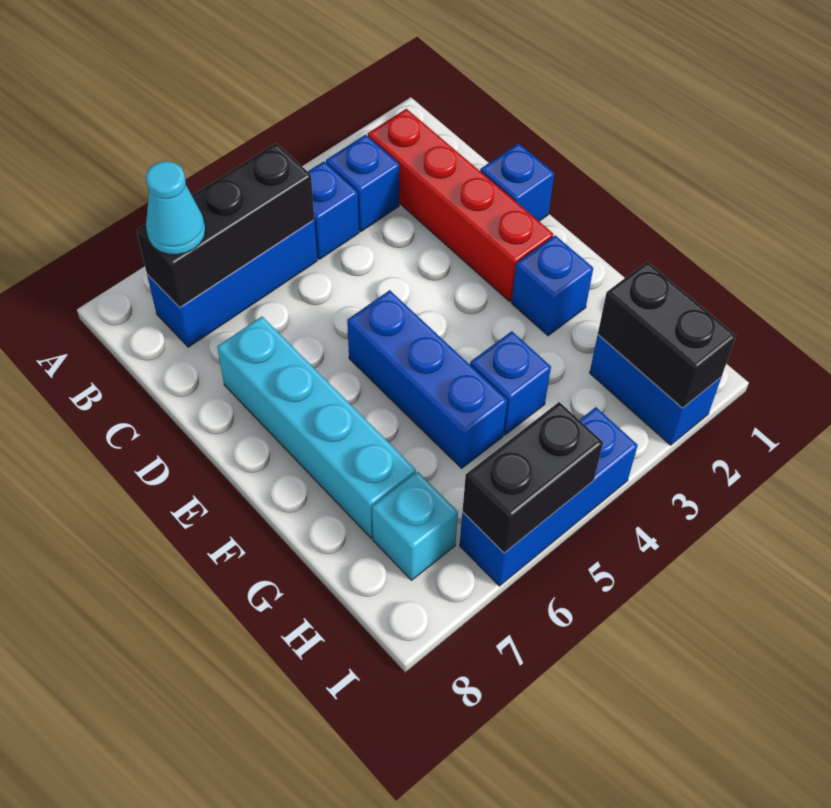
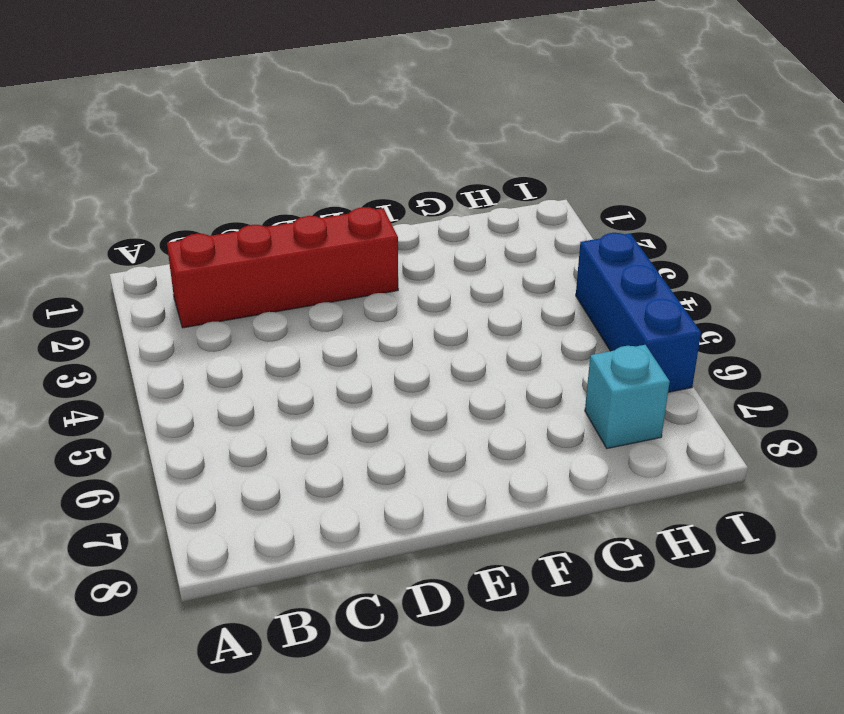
none -> blue brick B3 level 1
none -> blue brick B4 level 1
none -> blue brick B5:B7 level 1

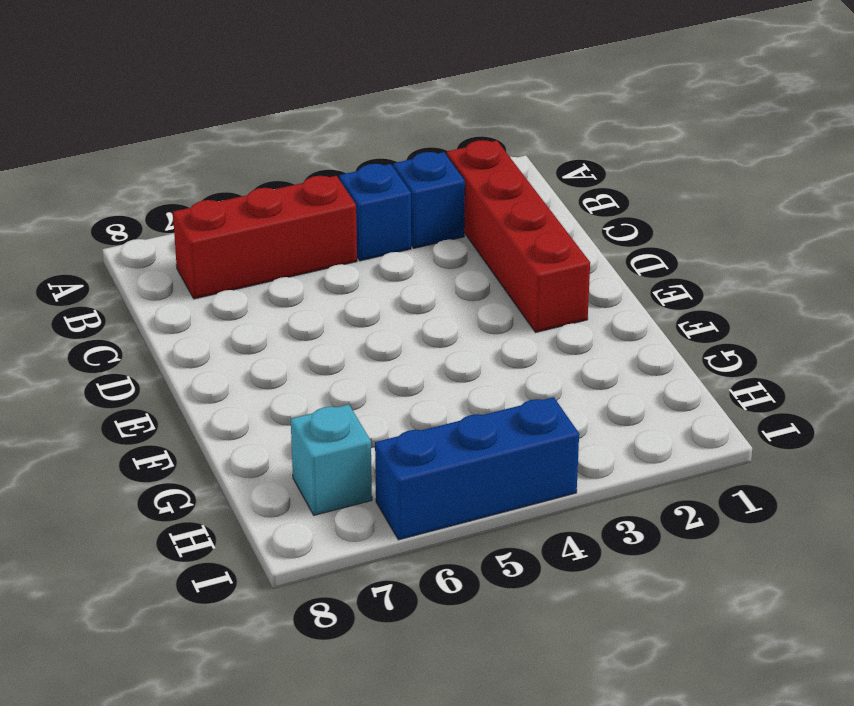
red brick B5:B7 level 1 -> blue brick B5:B7 level 1
none -> blue brick D1 level 1
none -> cyan brick D7:G7 level 1
none -> blue brick E5:G5 level 1

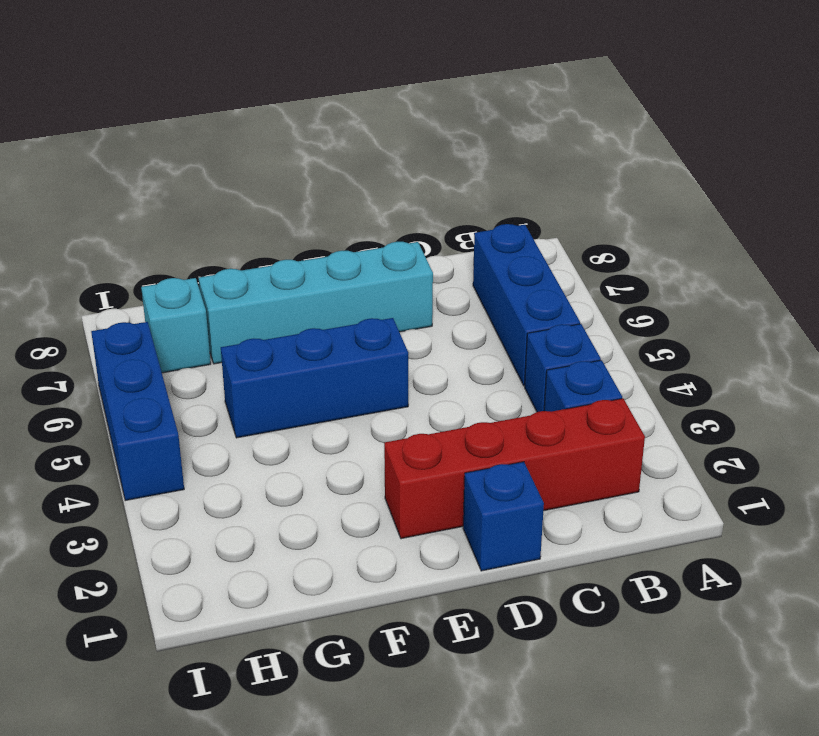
none -> blue brick F2 level 1
none -> blue brick G4 level 1
none -> blue brick H2:I2 level 1

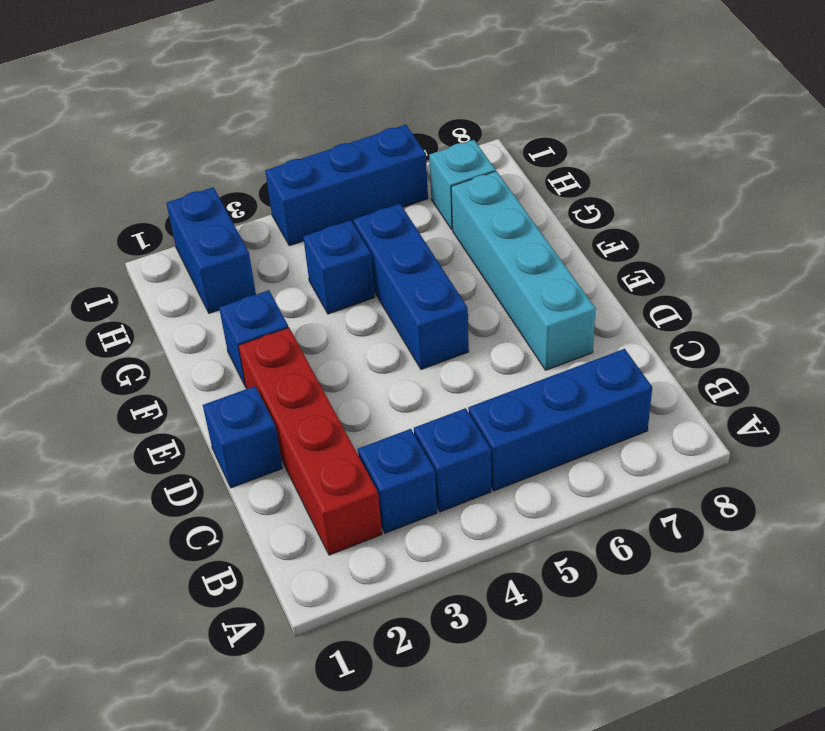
none -> black brick B5:B7 level 2
none -> black brick H2:I2 level 2
none -> black brick I5:I6 level 2

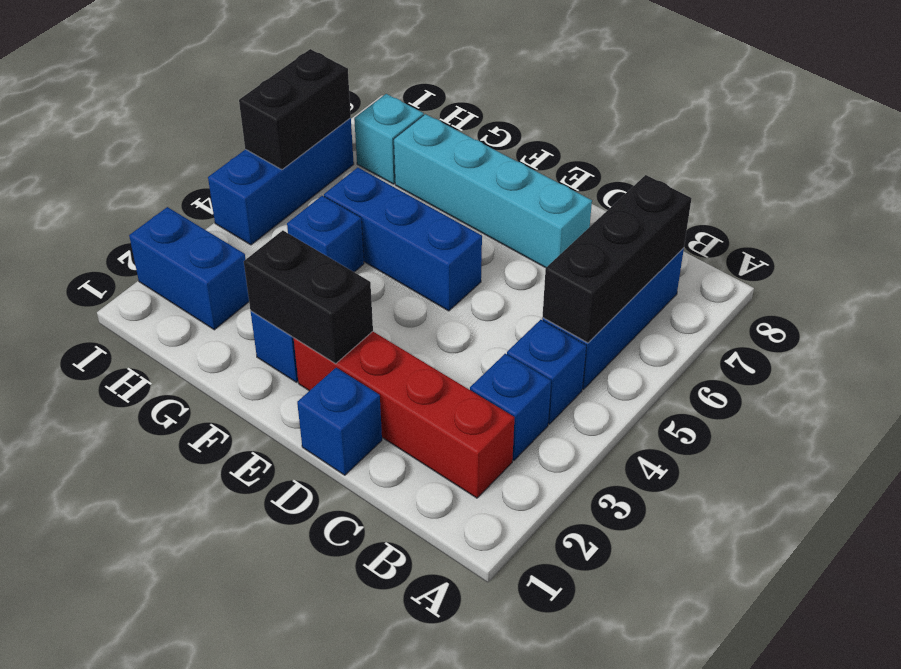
black brick E2:F2 level 2 -> black brick H2:I2 level 2
none -> cyan cone B7 level 3

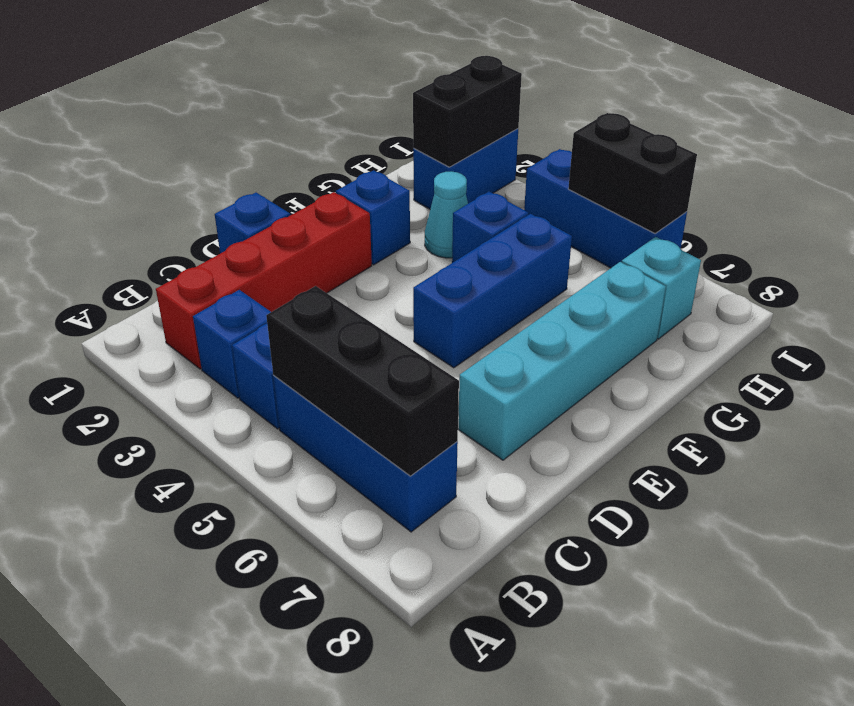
cyan cone G3 level 1 -> cyan cone B7 level 3

